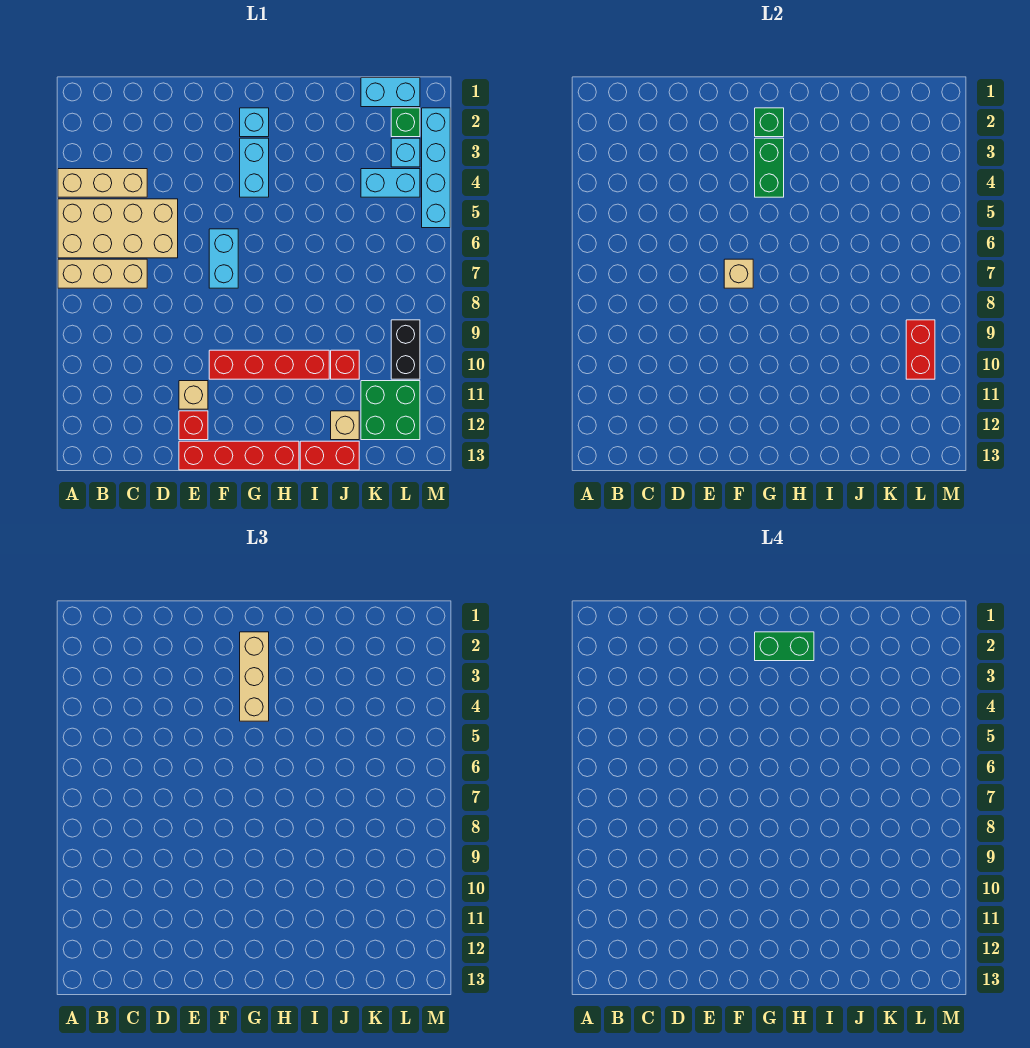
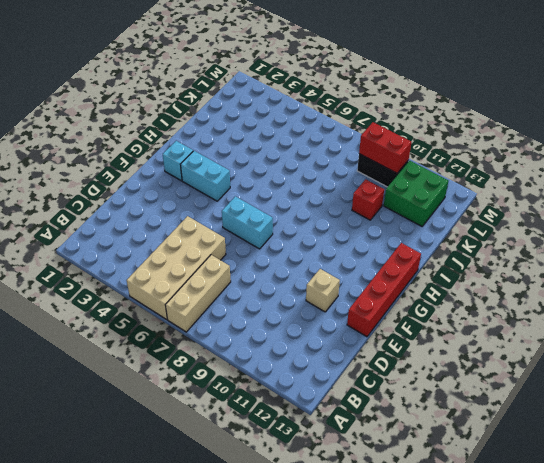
none -> tan brick A4:C4 level 1
none -> red brick E12 level 1
none -> red brick F10:I10 level 1

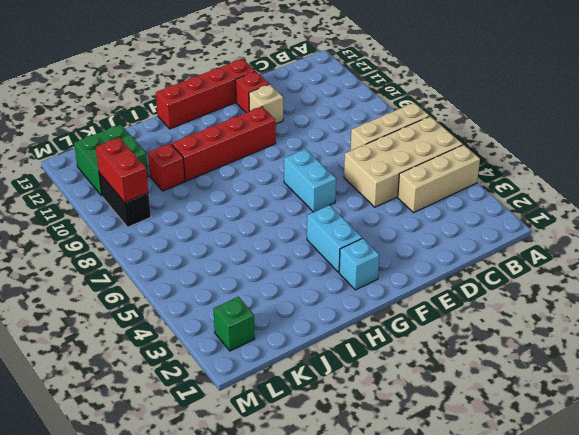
none -> red brick I13:J13 level 1
none -> tan brick J12 level 1
none -> cyan brick K1:L1 level 1

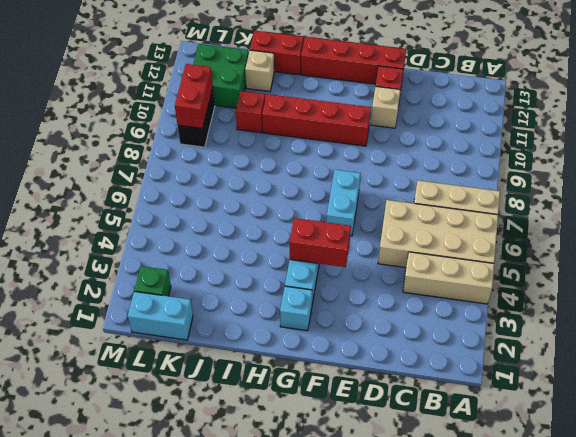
red brick F4:G4 level 2 -> green brick G3:G4 level 2
none -> cyan brick K4:L4 level 1
none -> cyan brick L3 level 1
none -> cyan brick M2:M5 level 1

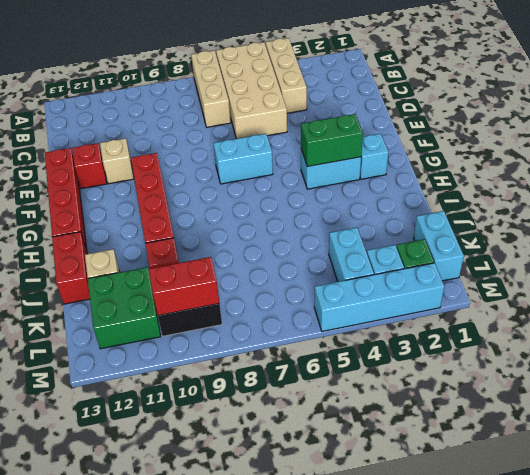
none -> tan brick F7 level 2
none -> green brick G2 level 2
none -> tan brick G2:G4 level 3

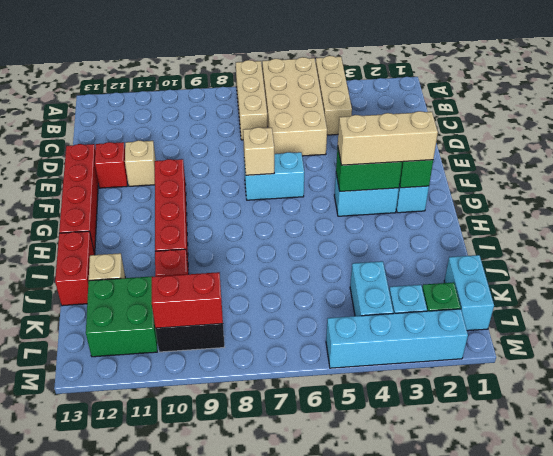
none -> green brick G2:H2 level 4

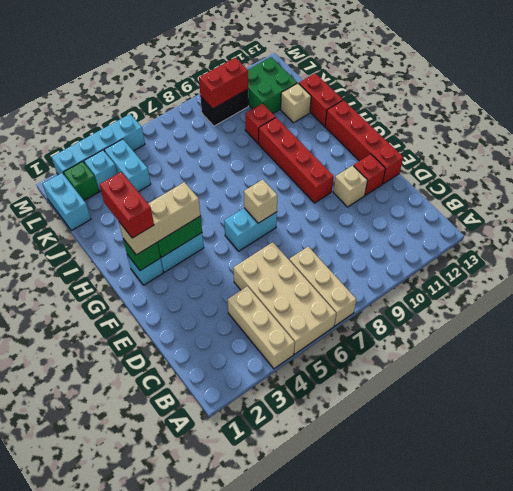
red brick G2:H2 level 4 -> green brick G2:H2 level 4

